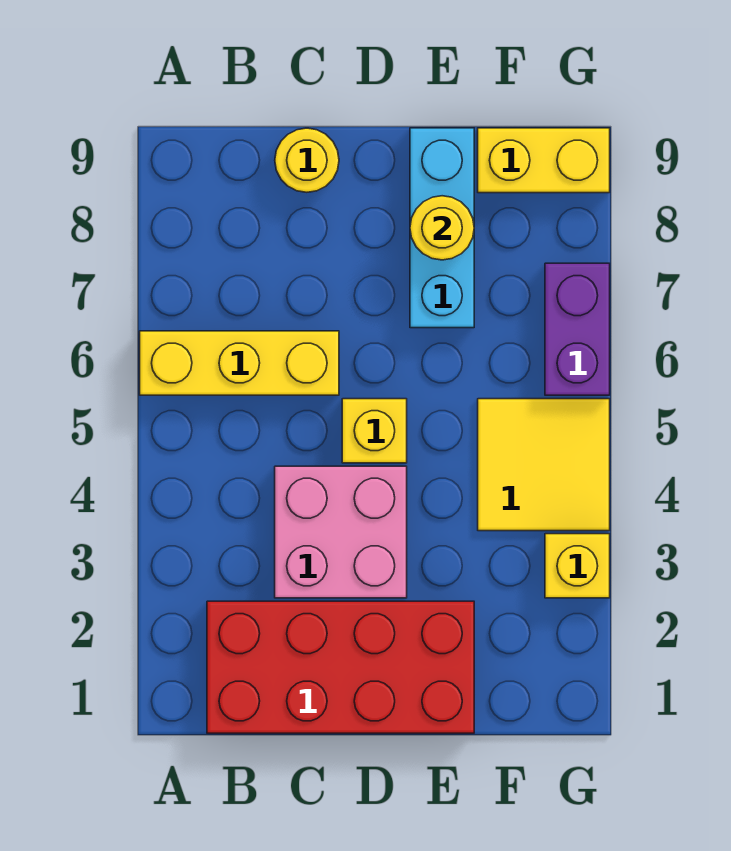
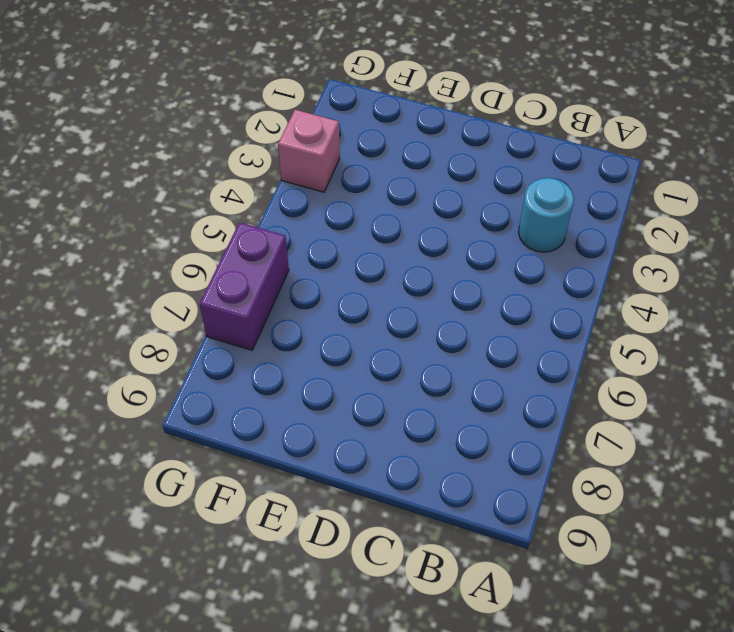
cyan round brick B3 level 1 -> none
pink brick G3 level 1 -> yellow brick G3 level 1
none -> yellow brick A6:C6 level 1
none -> red brick B1:E2 level 1

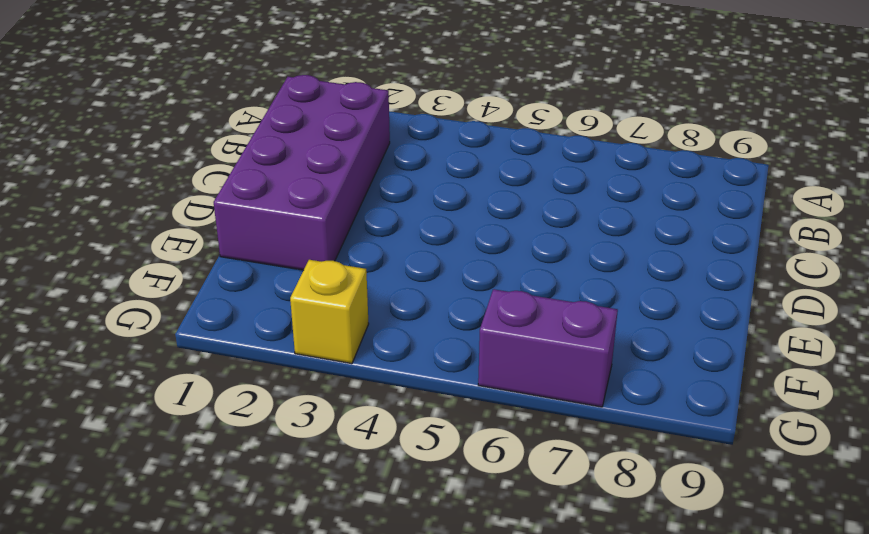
purple brick B1:E2 level 1 -> red brick B1:E2 level 1
none -> yellow brick A6:C6 level 1
none -> pink brick C3:D4 level 1

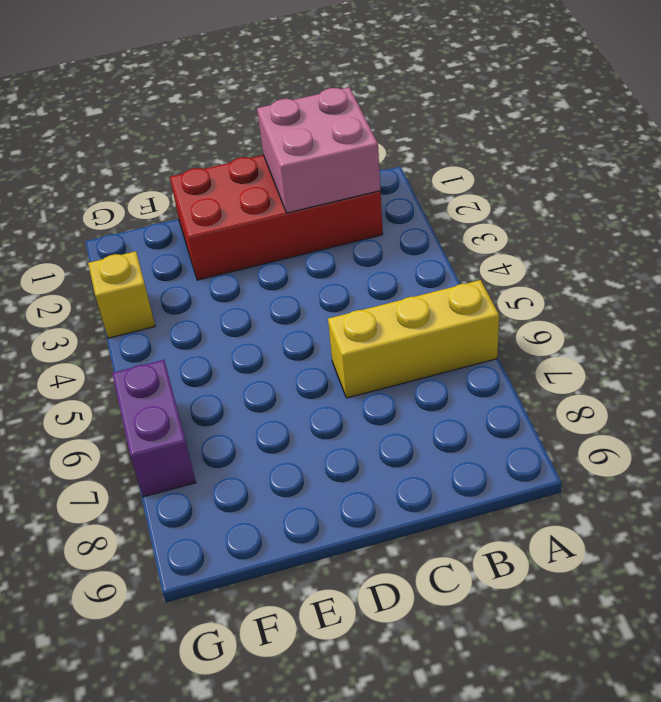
pink brick B1:C2 level 2 -> pink brick C3:D4 level 1
none -> yellow round brick C9 level 1
none -> yellow brick D5 level 1

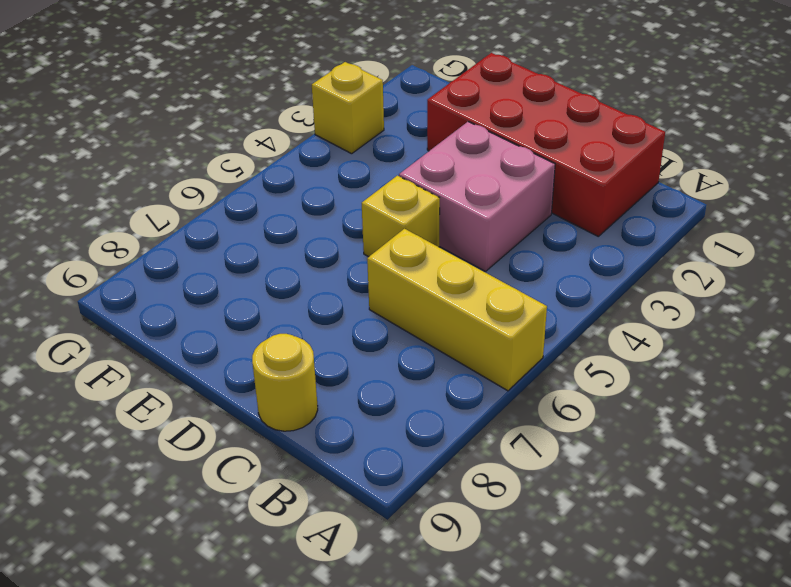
none -> cyan brick E7:E9 level 1
none -> yellow tile F4:G5 level 1

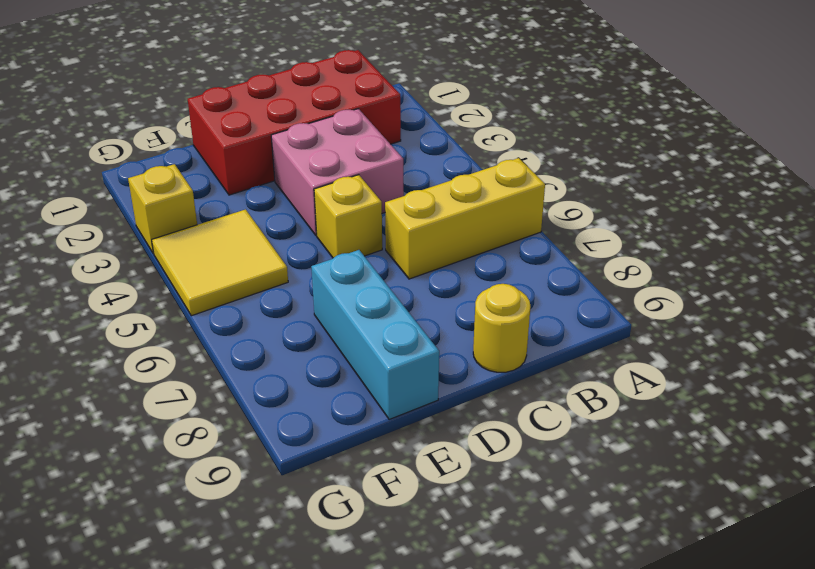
none -> yellow brick F9:G9 level 1
none -> purple brick G6:G7 level 1

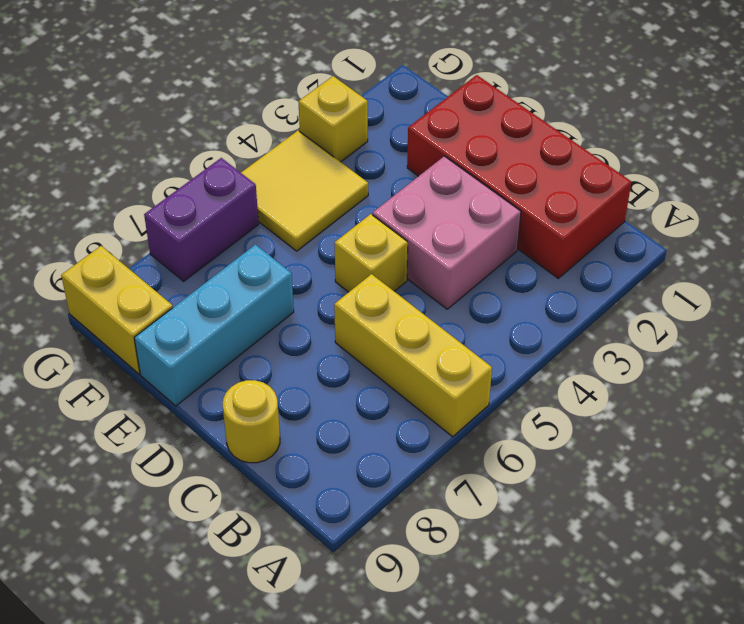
none -> yellow round brick E8 level 2

